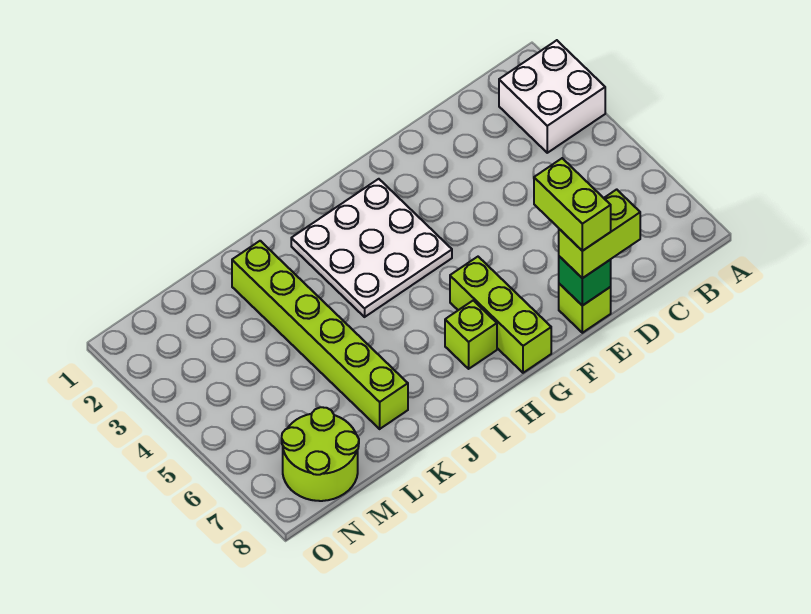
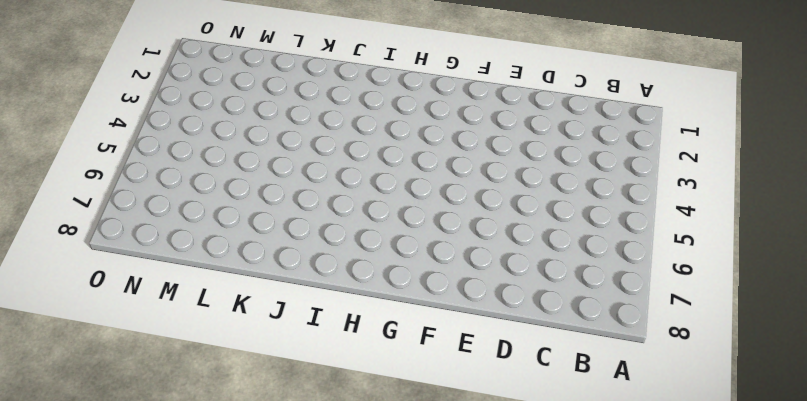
none -> white brick A2:B3 level 1
none -> lime brick E8 level 1

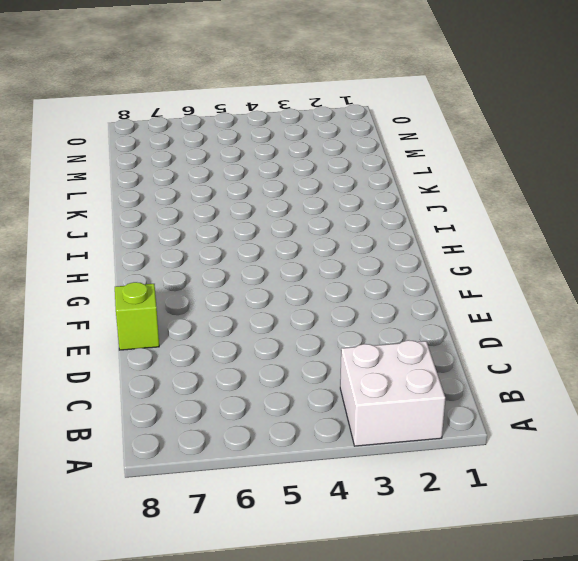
none -> white plate G2:I4 level 1
none -> lime brick G6:G8 level 1

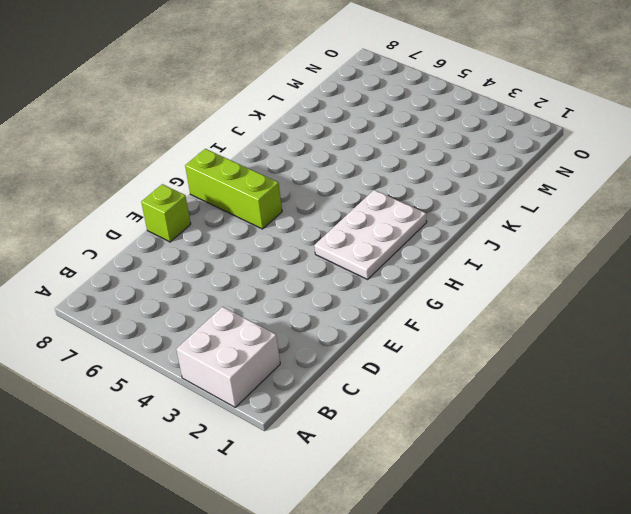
white plate G2:I3 level 1 -> white plate G2:I4 level 1
none -> lime brick H7 level 1
none -> lime brick K2:K7 level 1

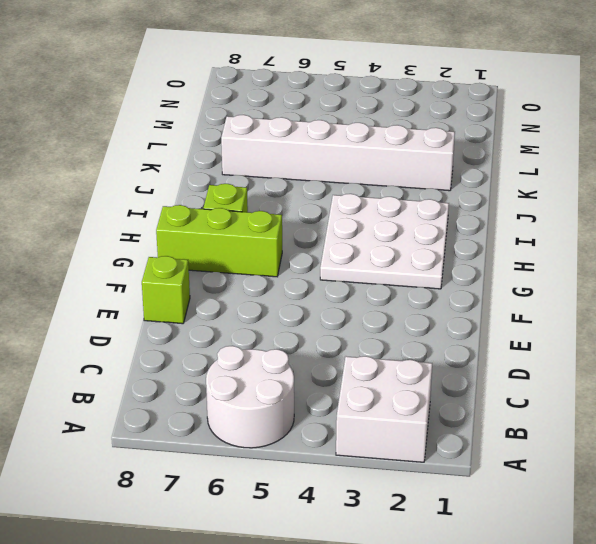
white round brick A5:B6 level 1 -> none
white brick K2:K7 level 1 -> lime brick K2:K7 level 1
none -> lime round brick M7:N8 level 1
none -> green brick E8 level 2

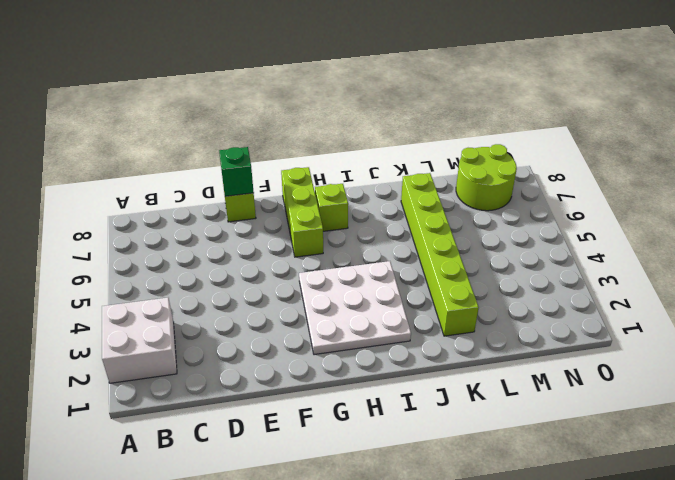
none -> lime brick D8:E8 level 3
none -> lime brick E7:E8 level 4

